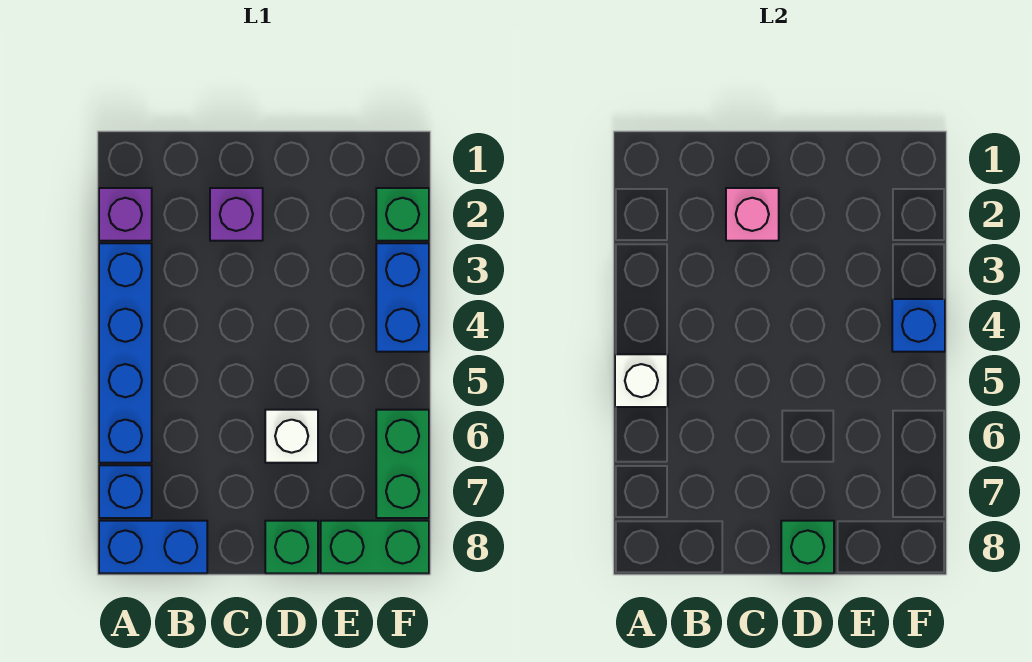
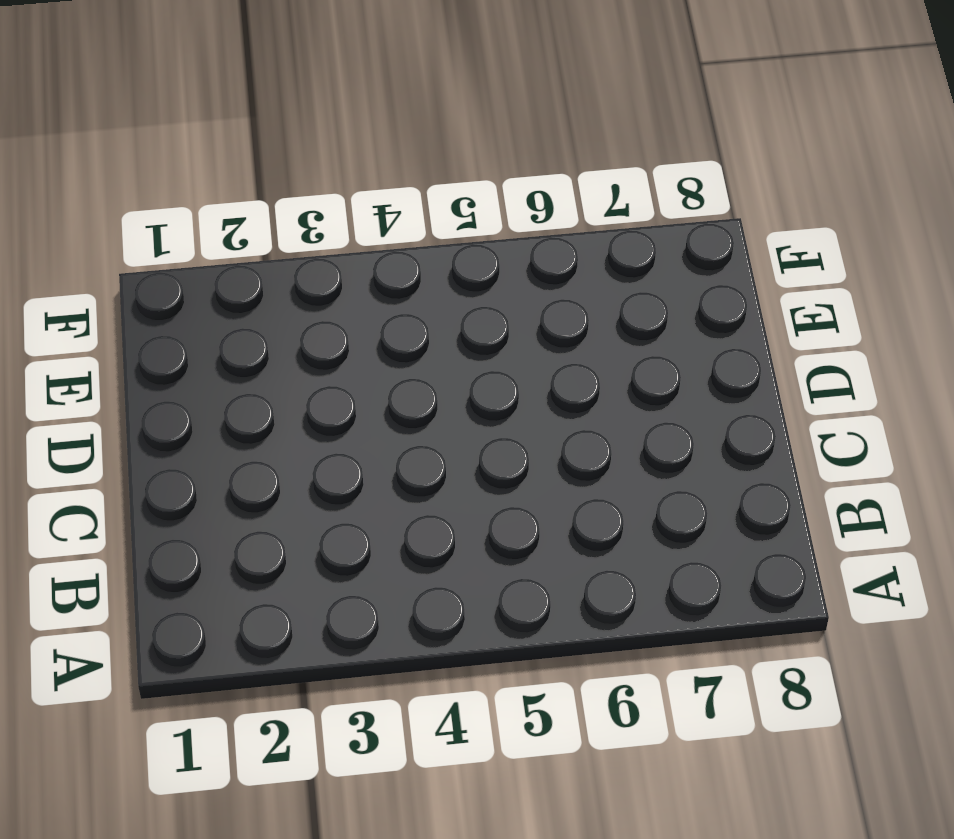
none -> purple brick A2 level 1
none -> blue brick A3:A6 level 1
none -> blue brick A7 level 1

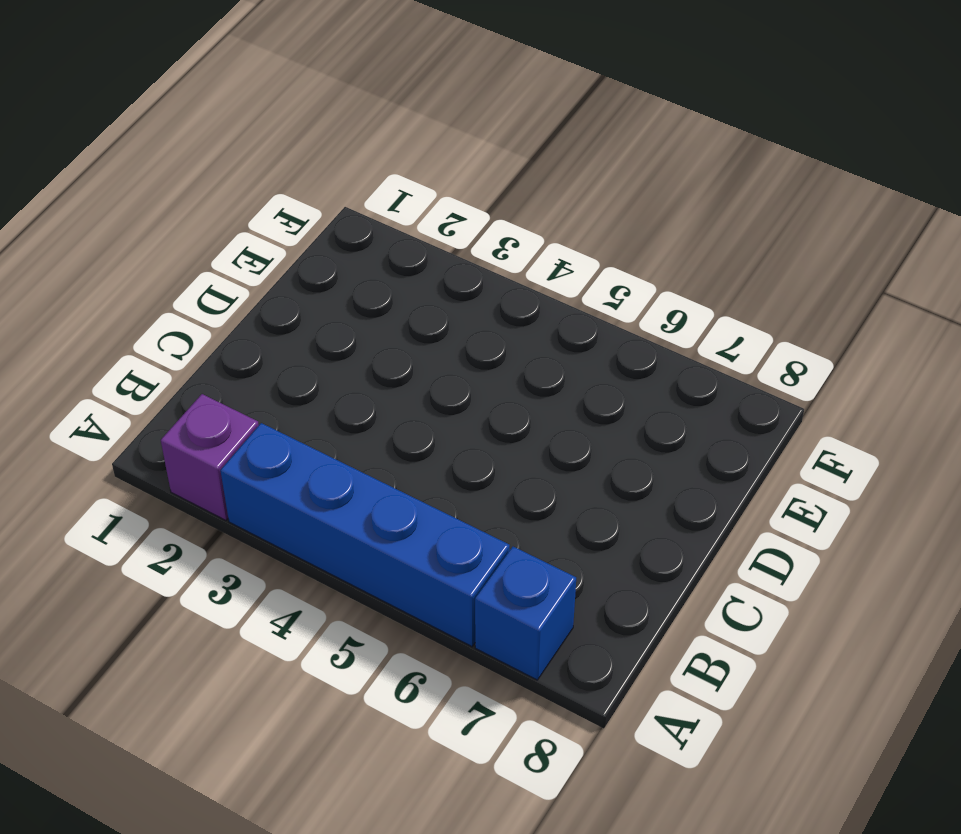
none -> blue brick A8:B8 level 1
none -> purple brick C2 level 1
none -> white brick D6 level 1

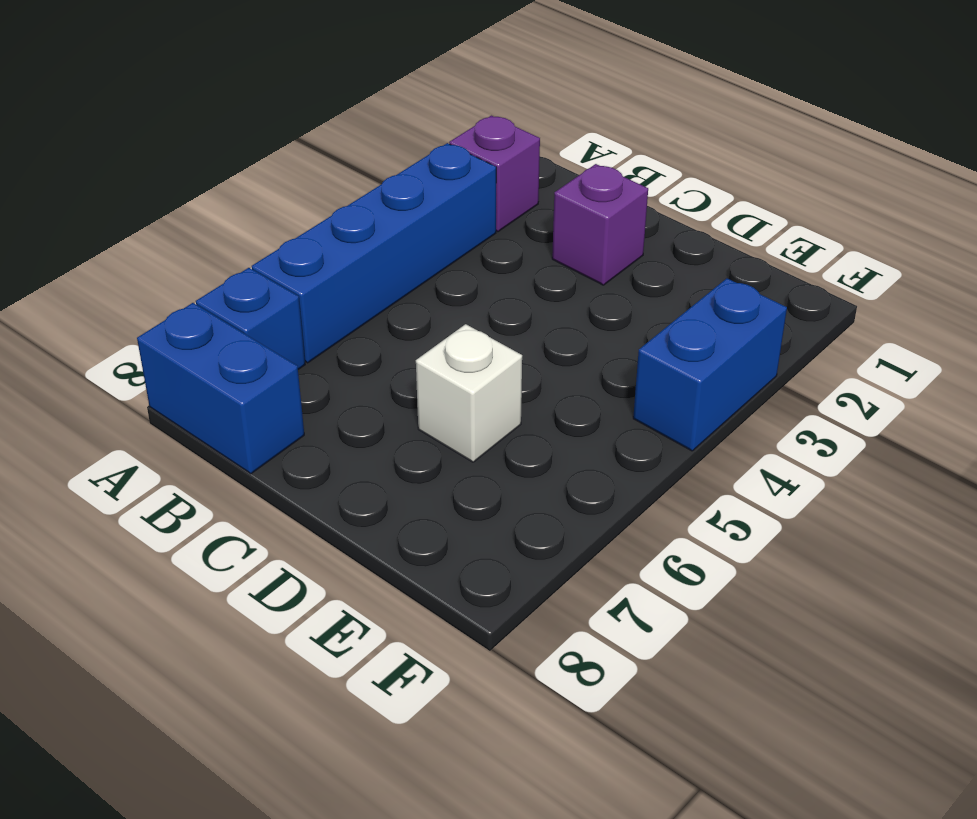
none -> green brick D8 level 1
none -> green brick E8:F8 level 1
none -> green brick F2 level 1

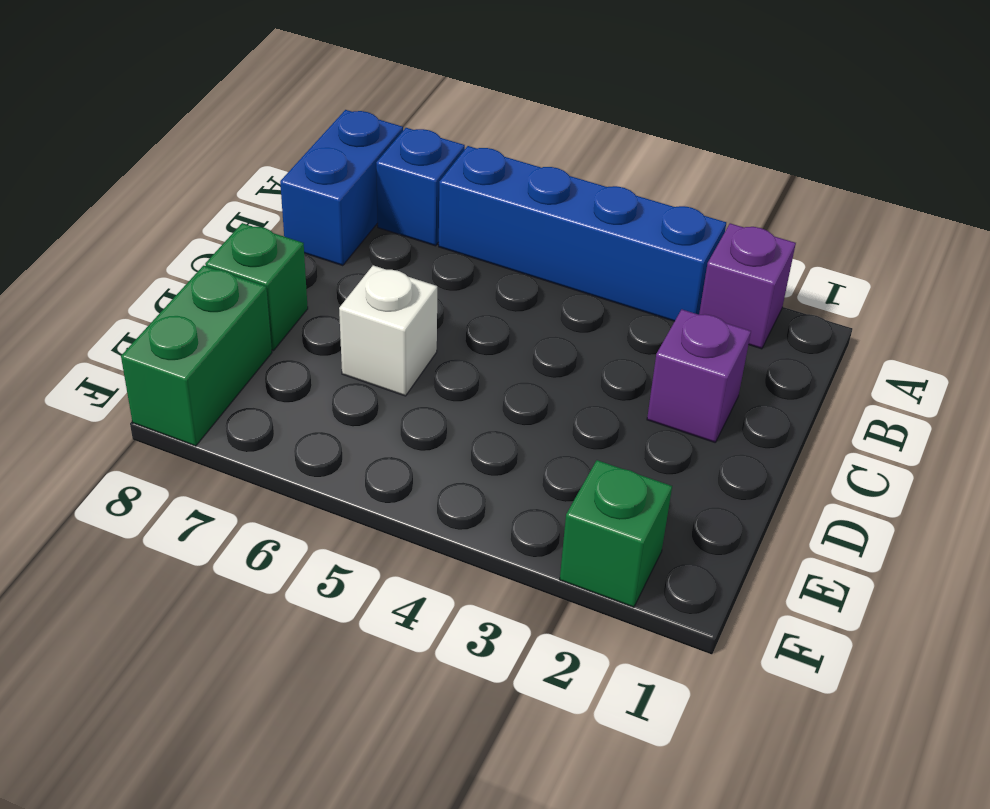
none -> blue brick F3:F4 level 1
none -> green brick F6:F7 level 1
none -> white brick A5 level 2

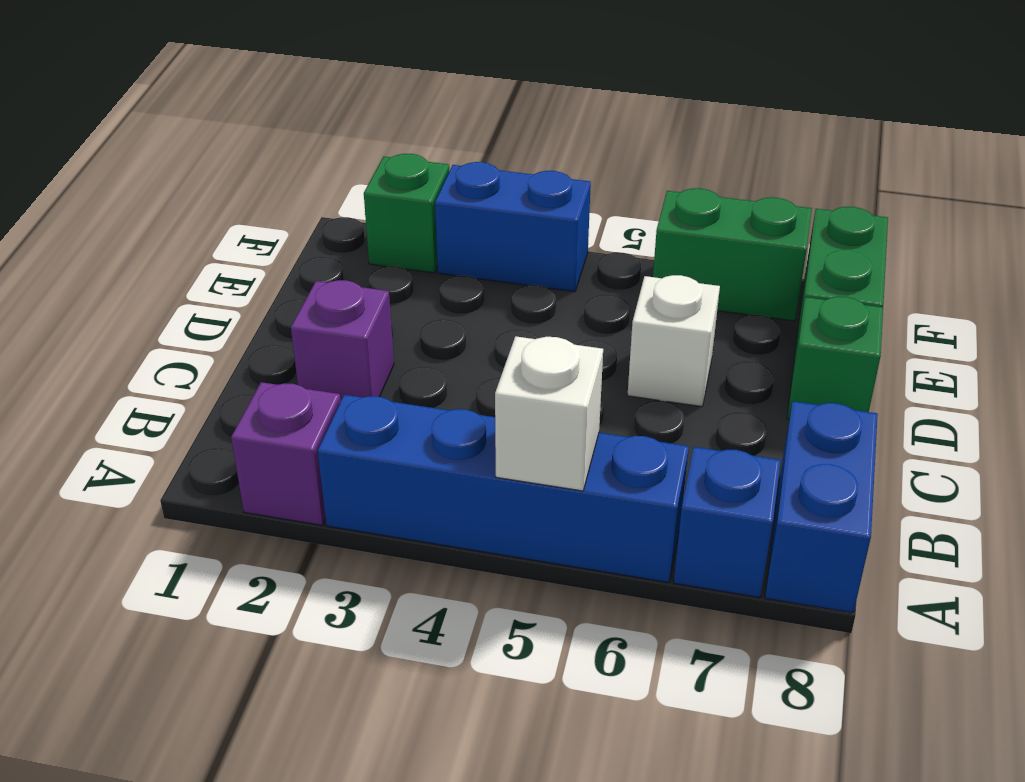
none -> pink brick C2 level 2
none -> green brick D8 level 2
none -> blue brick F4 level 2

